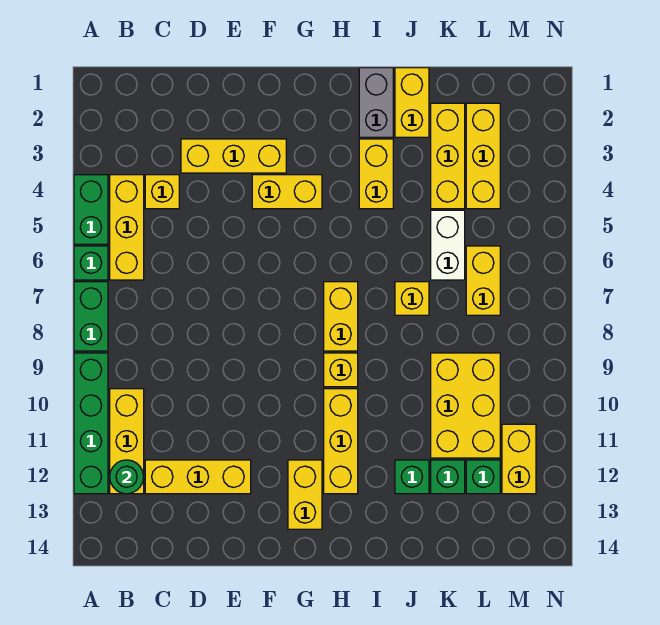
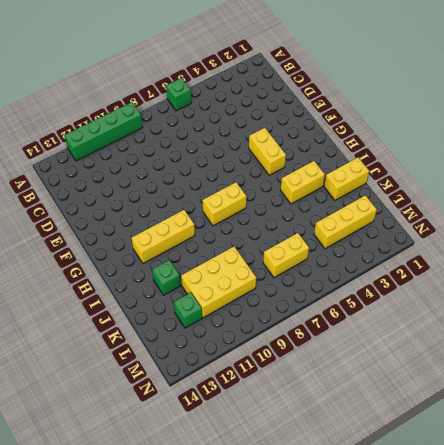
none -> green brick A4:A5 level 1
none -> green brick A7:A8 level 1
none -> yellow brick B4:B6 level 1

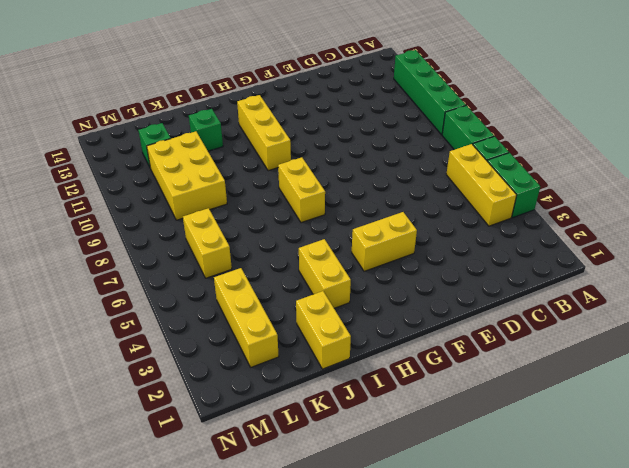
none -> yellow brick B10:B12 level 1
none -> yellow brick C4 level 1
none -> yellow brick C12:E12 level 1

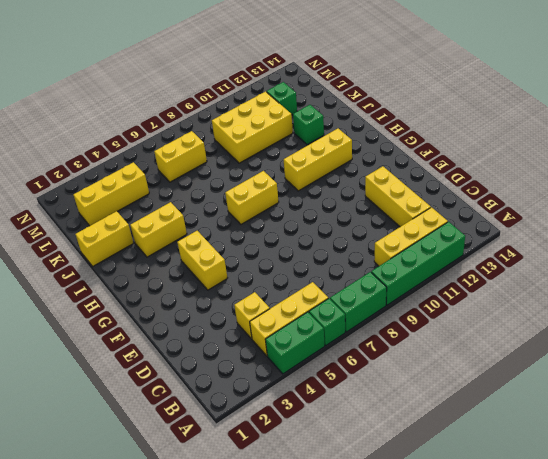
none -> yellow brick D3:F3 level 1
none -> yellow brick G12:G13 level 1
none -> yellow brick H9 level 1

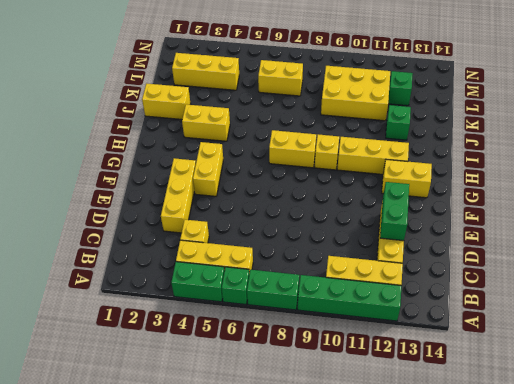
green brick D12:E12 level 2 -> none
none -> grey brick I1:I2 level 1
none -> yellow brick J7 level 1
none -> yellow brick K2:K4 level 1

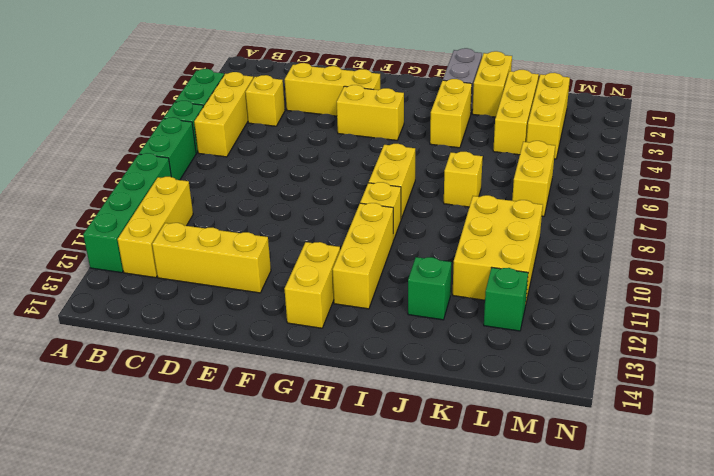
none -> white brick K5:K6 level 1
none -> green brick K12 level 1
none -> yellow brick M11:M12 level 1

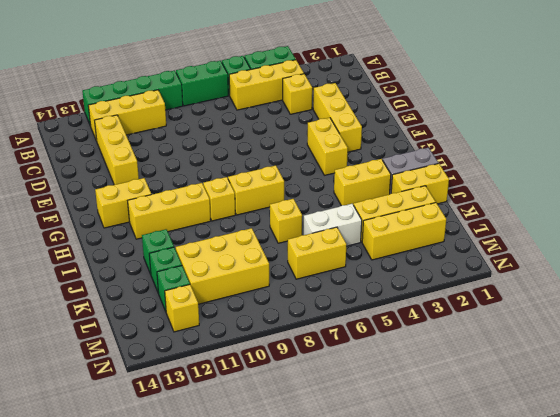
yellow brick M12 level 1 -> yellow brick M11:M12 level 1
none -> green round brick B12 level 2

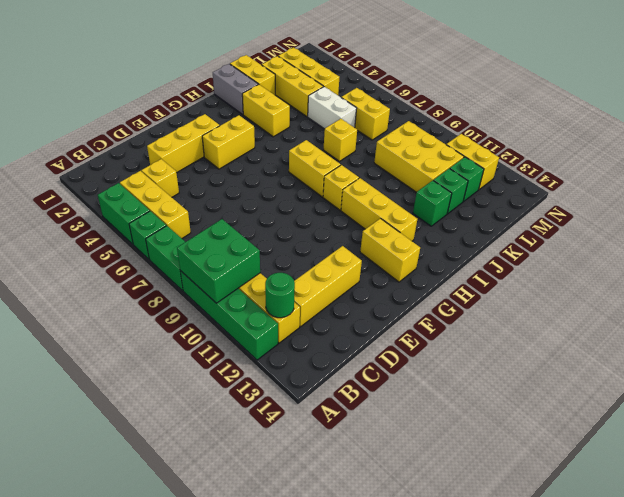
green brick A9:B10 level 2 -> none

